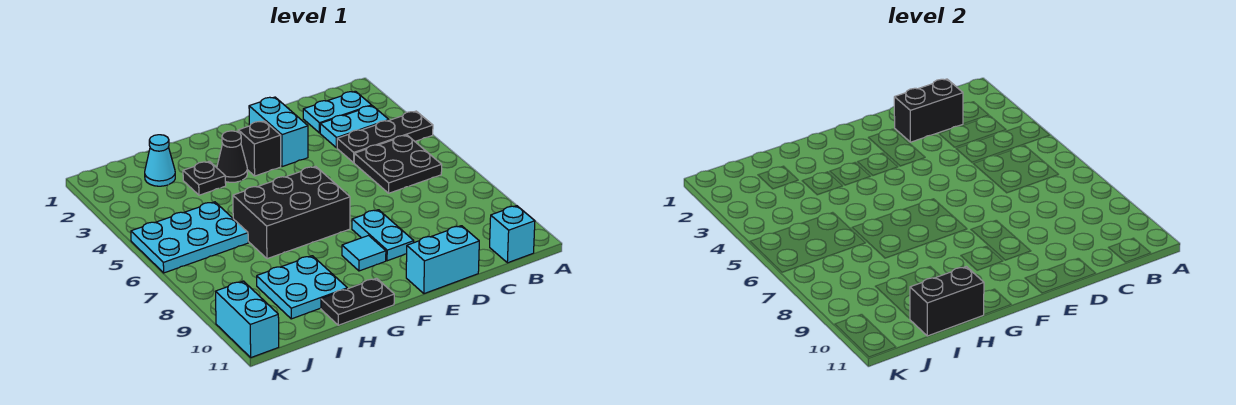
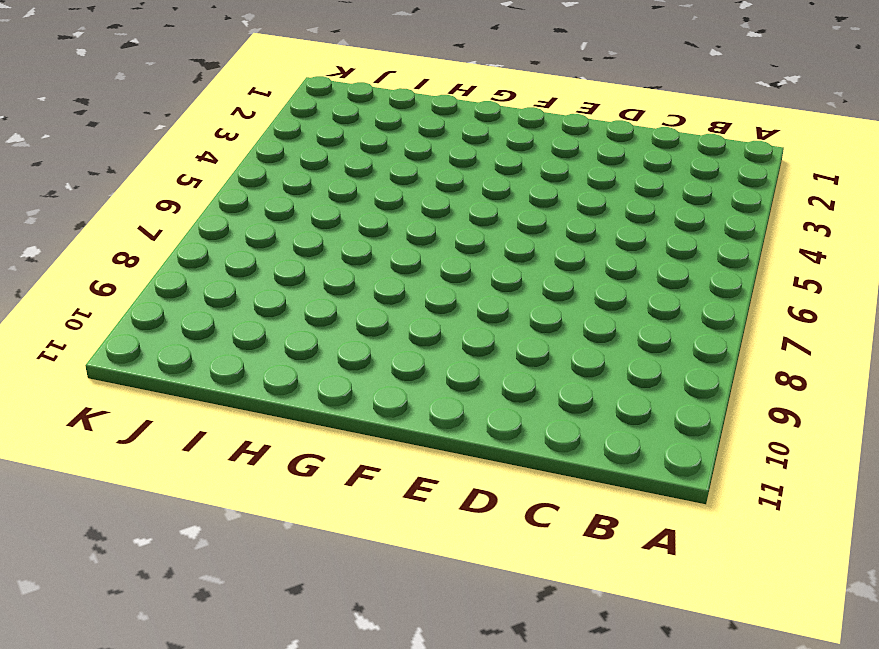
none -> black plate A4:C4 level 1
none -> cyan plate B2:C2 level 1
none -> cyan plate B3:C3 level 1

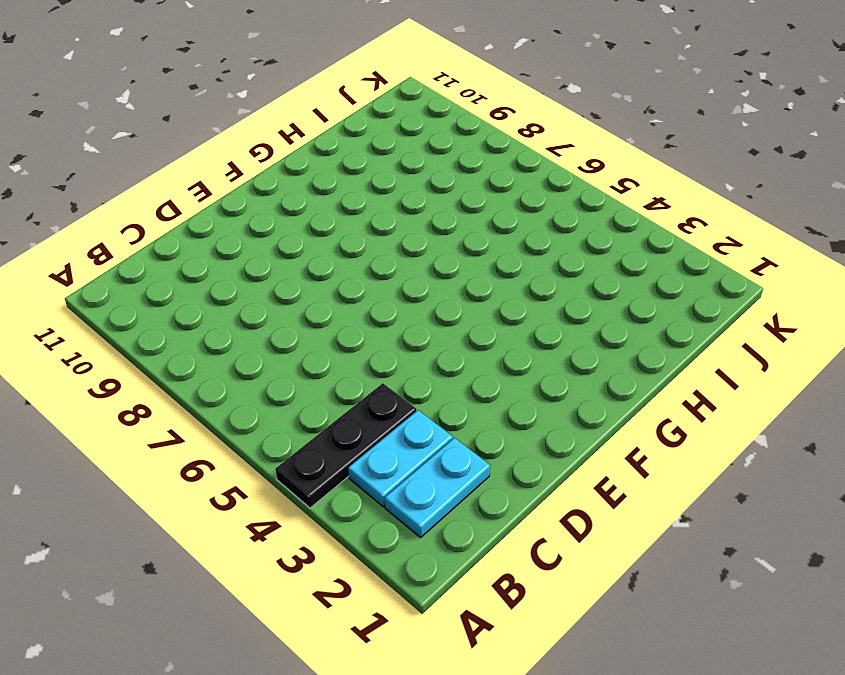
none -> black plate B5:C6 level 1
none -> cyan brick B11 level 1
none -> cyan brick D11:E11 level 1

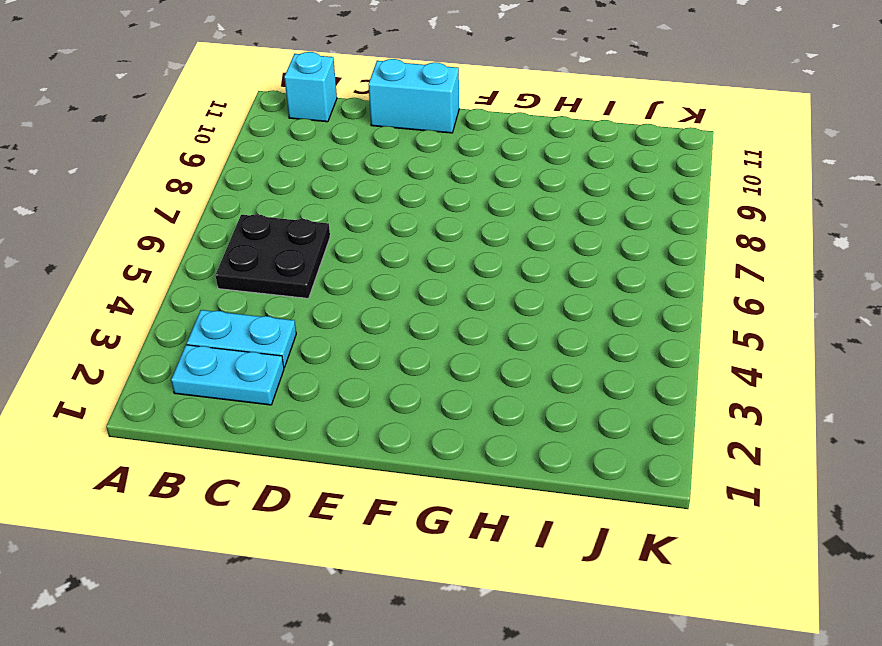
none -> black plate A4:C4 level 1
none -> cyan brick E2:E3 level 1
none -> cyan plate E8:E9 level 1

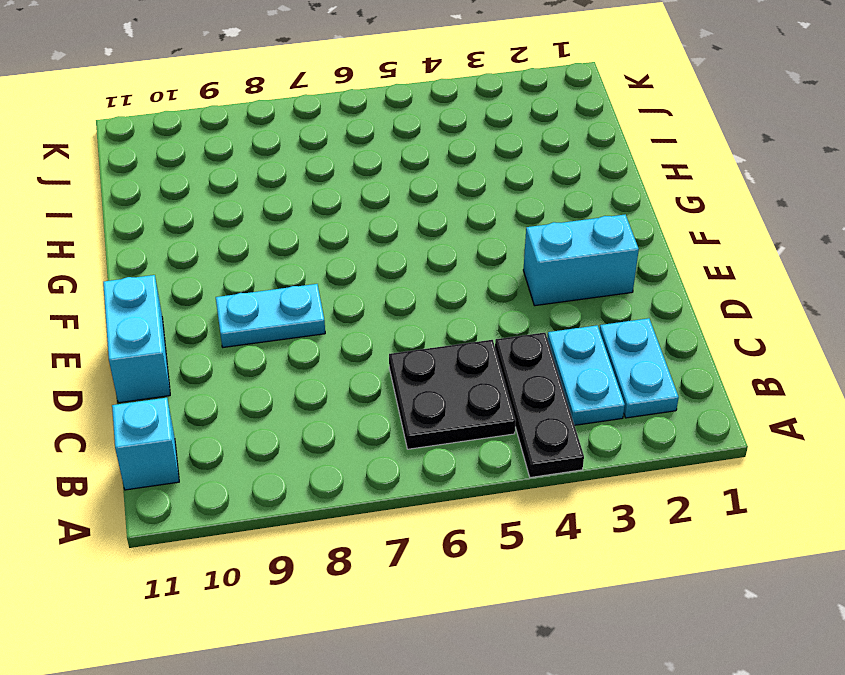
none -> black brick F3 level 1
none -> black brick F6:H7 level 1
none -> cyan tile F9 level 1

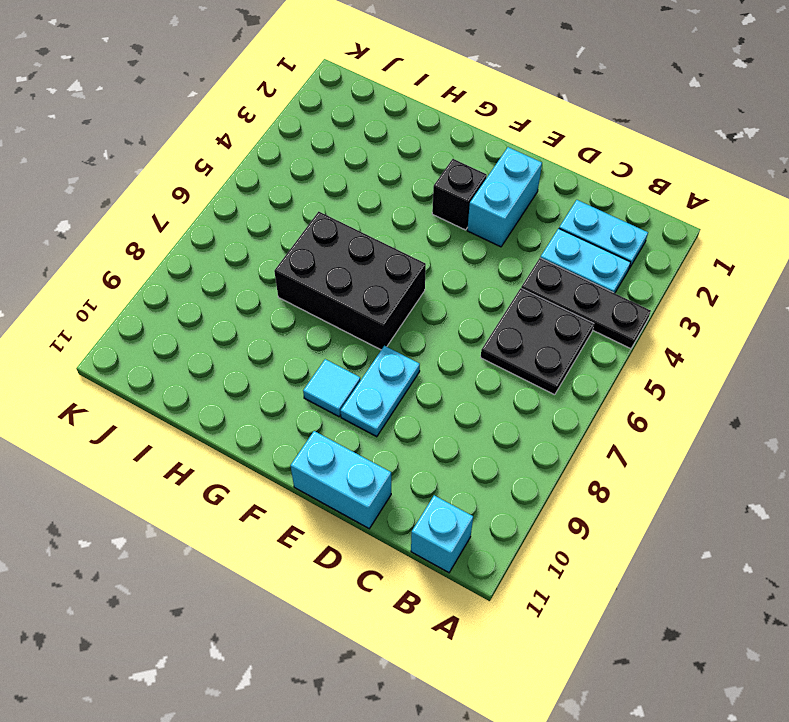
none -> black cone G3 level 1
none -> black plate G11:H11 level 1
none -> black plate H3 level 1

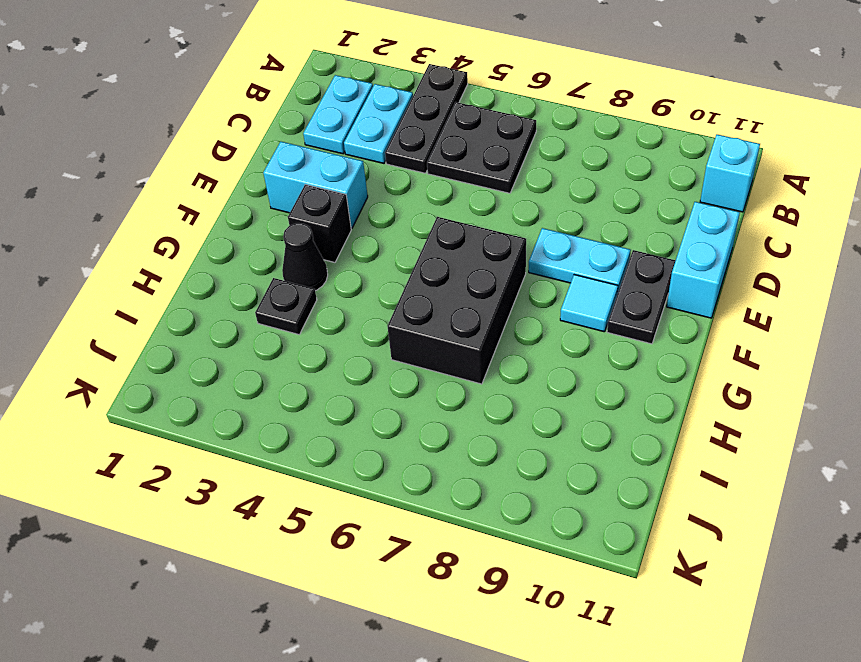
black plate E10:F10 level 1 -> black plate G11:H11 level 1
none -> cyan plate H9:I10 level 1
none -> cyan cone I2 level 1
none -> cyan plate I5:K6 level 1

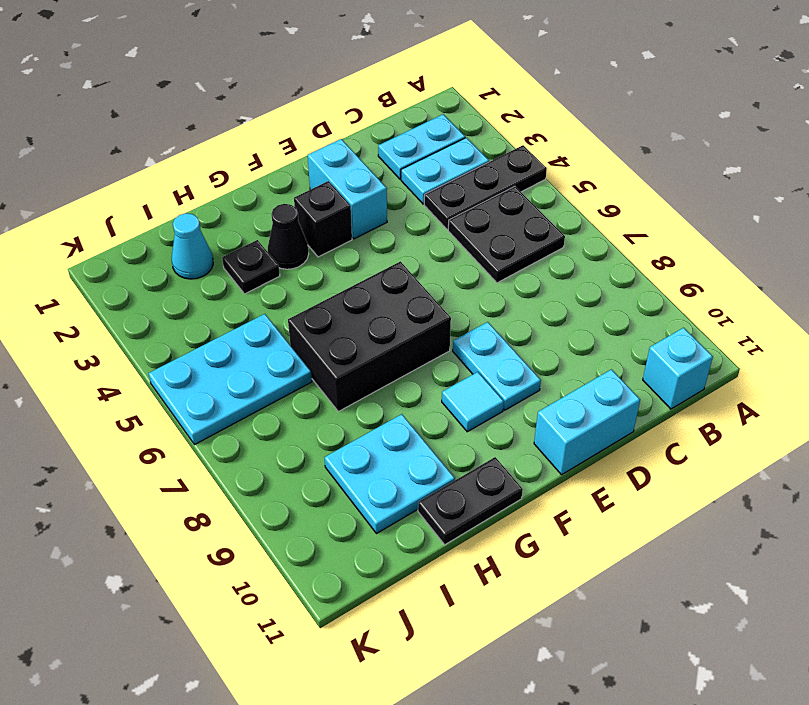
none -> cyan brick K10:K11 level 1
none -> black brick C2:D2 level 2
none -> black brick H11:I11 level 2

